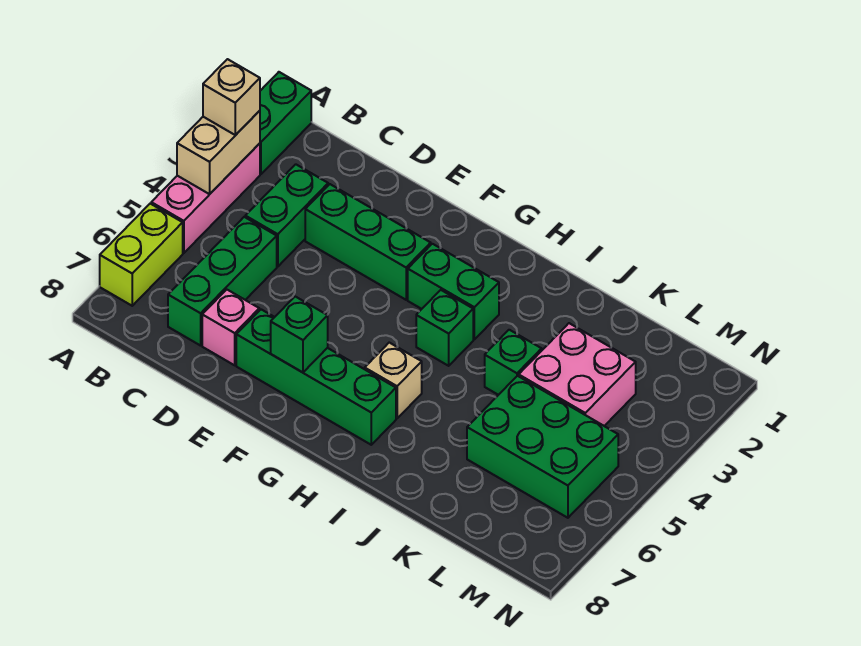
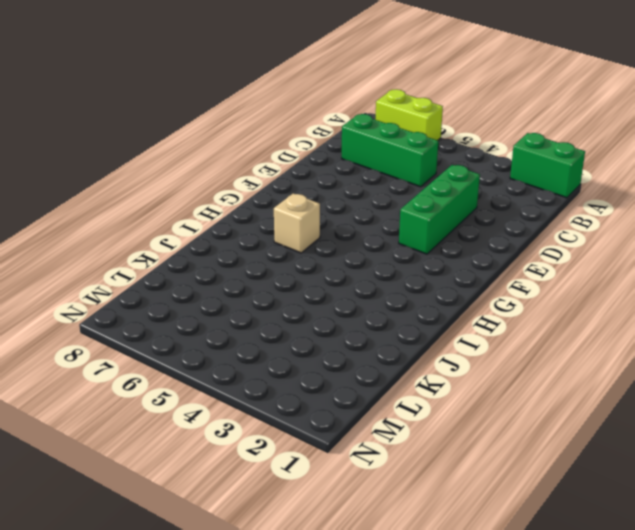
none -> pink brick A3:A5 level 1
none -> green brick C3:C4 level 1
none -> pink brick D7 level 1

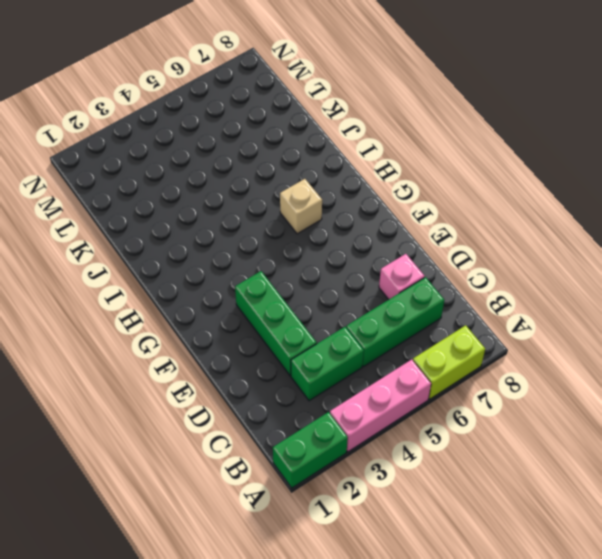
none -> green brick E7:H7 level 1
none -> green brick G3:H3 level 1
none -> green brick H4 level 1

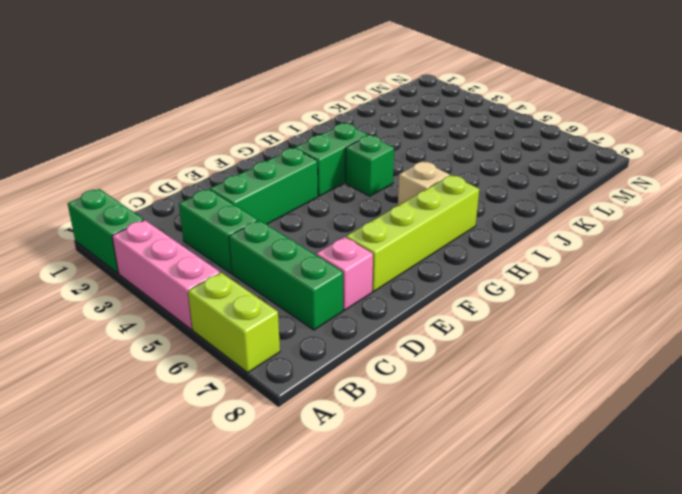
lime brick E7:H7 level 1 -> green brick E7:H7 level 1
none -> green brick J4 level 1
none -> pink brick K3:L4 level 1
none -> green brick K5:M6 level 1

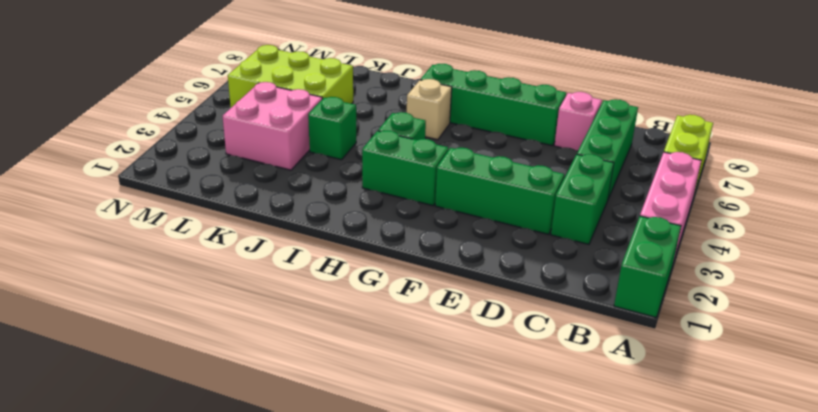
lime brick K5:M6 level 1 -> green brick K5:M6 level 1
none -> tan brick A3:A4 level 2
none -> green brick F7 level 2
none -> tan brick A3 level 3

